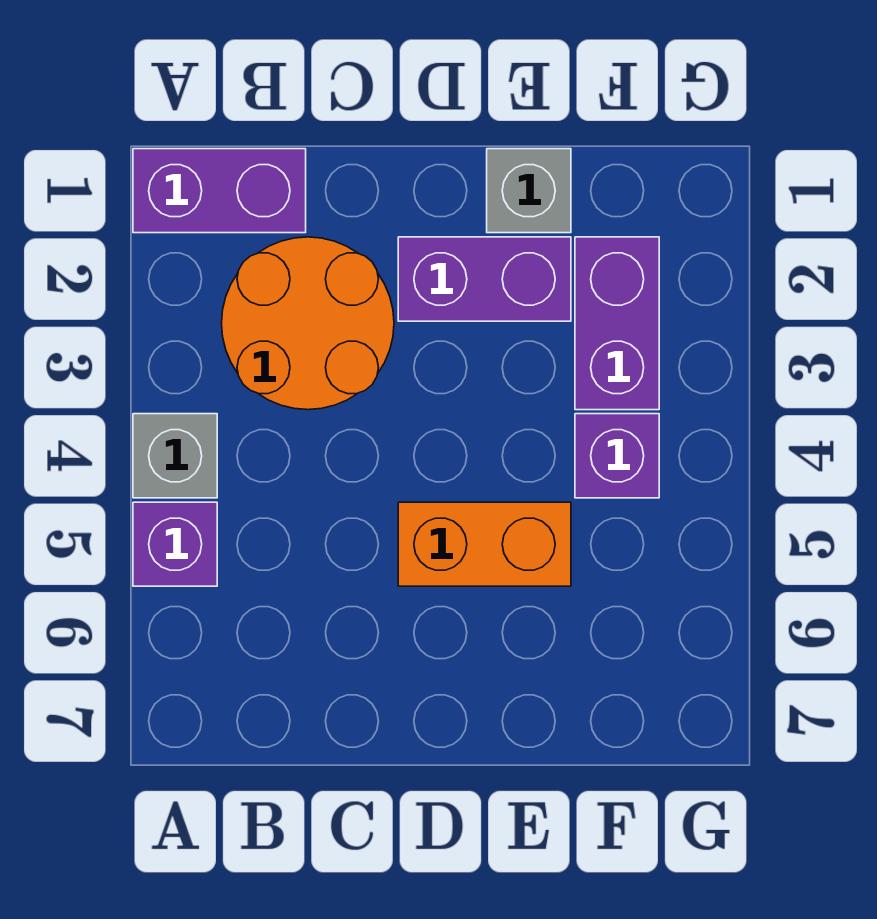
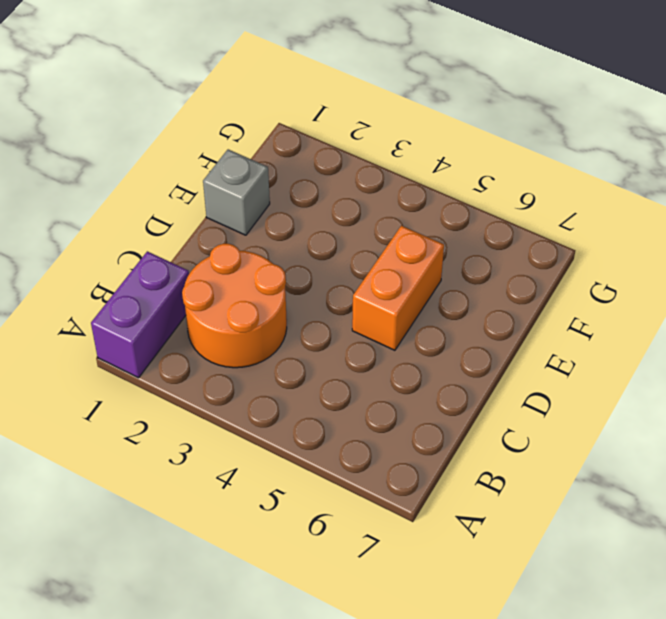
none -> grey brick A4 level 1
none -> purple brick A5 level 1

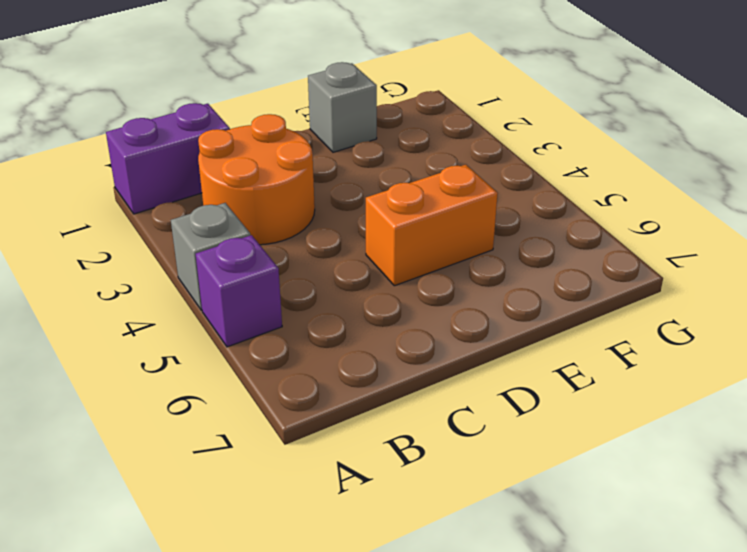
none -> purple brick D2:E2 level 1
none -> purple brick F2:F3 level 1

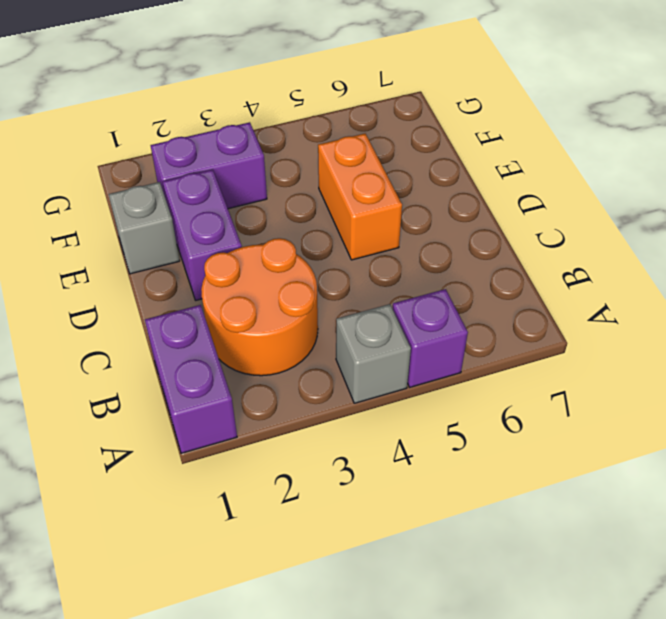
none -> purple brick F4 level 1

